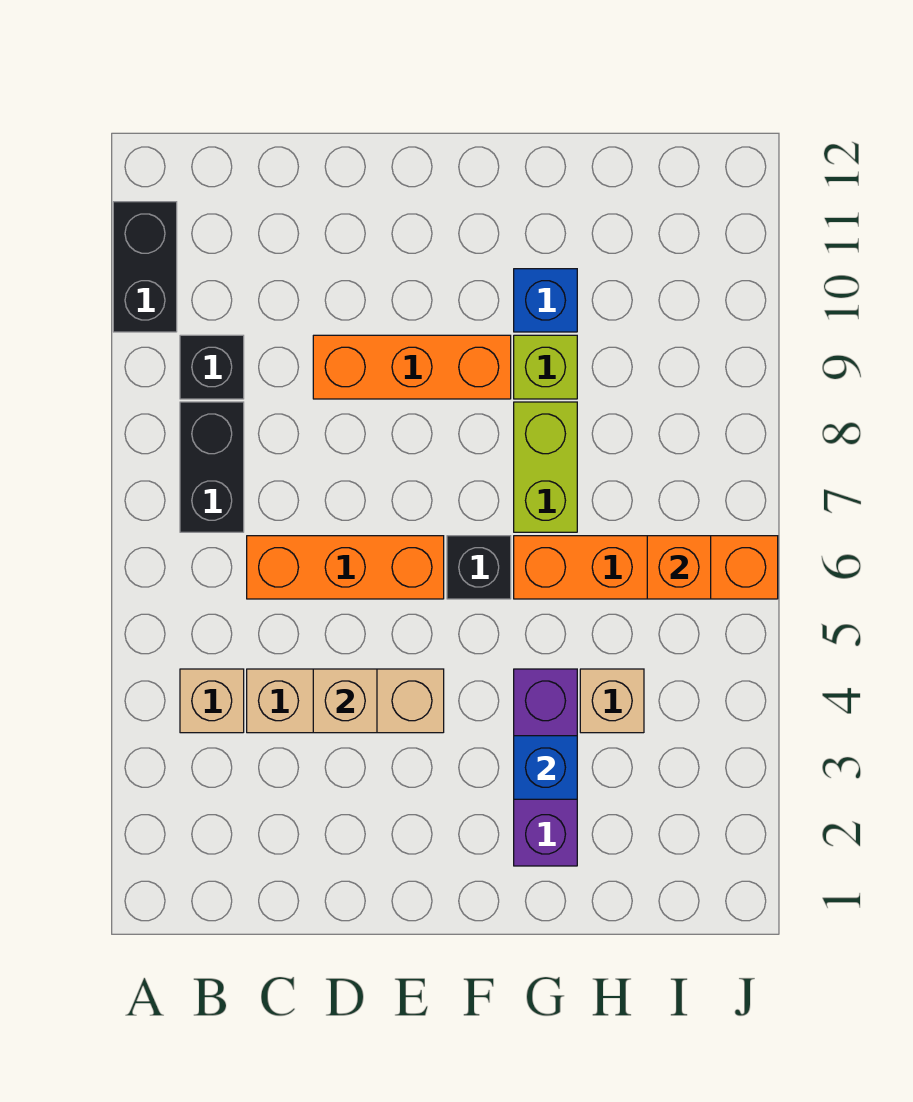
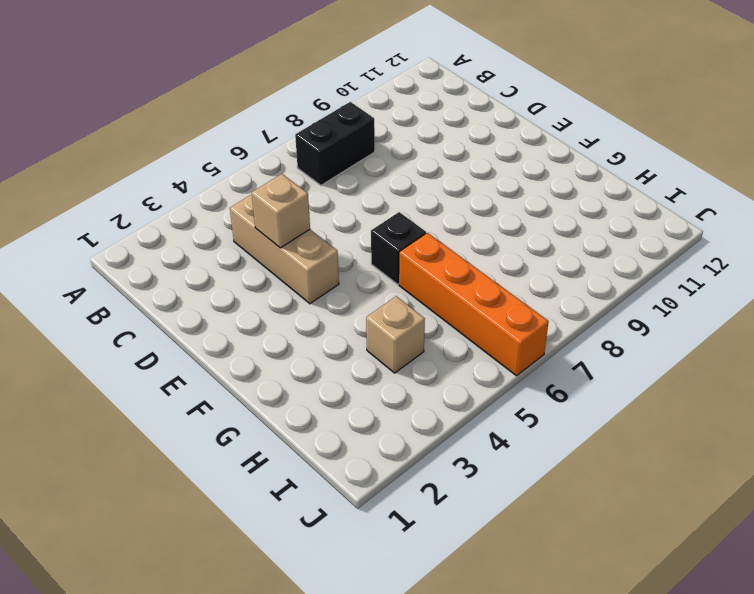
none -> black brick A10:A11 level 1
none -> tan brick B4 level 1
none -> black brick B9 level 1

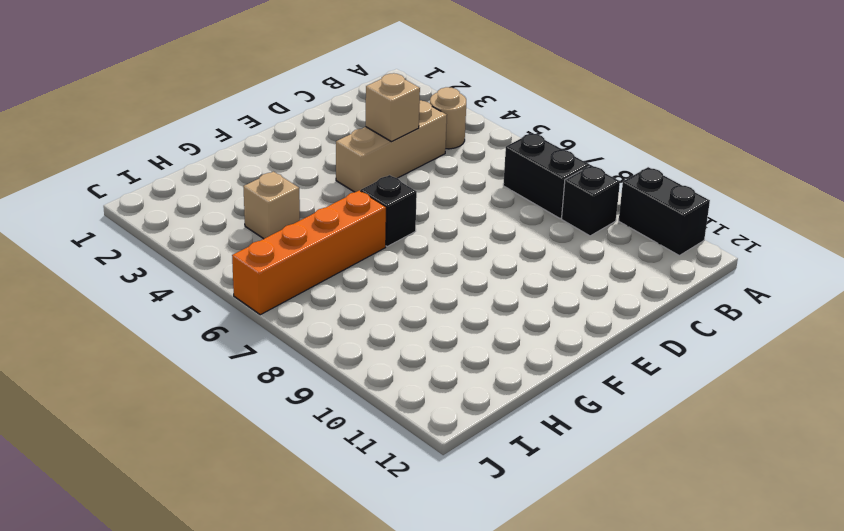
tan round brick B4 level 1 -> tan brick B4 level 1
none -> orange brick C6:E6 level 1
none -> orange brick D9:F9 level 1
none -> purple brick G2:G4 level 1

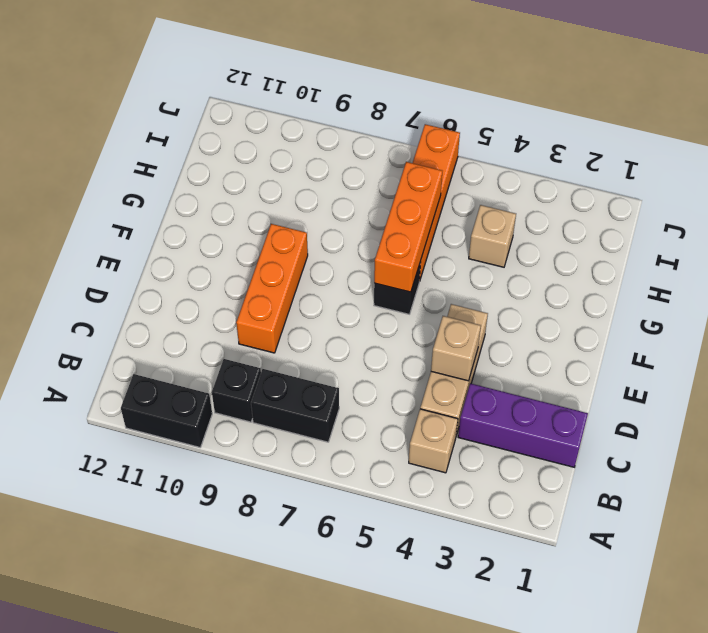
purple brick C1:C3 level 1 -> purple brick G2:G4 level 1
orange brick F6:H6 level 2 -> orange brick C6:E6 level 1
none -> lime brick G7:G8 level 1
none -> lime brick G9 level 1
none -> blue brick G10 level 1

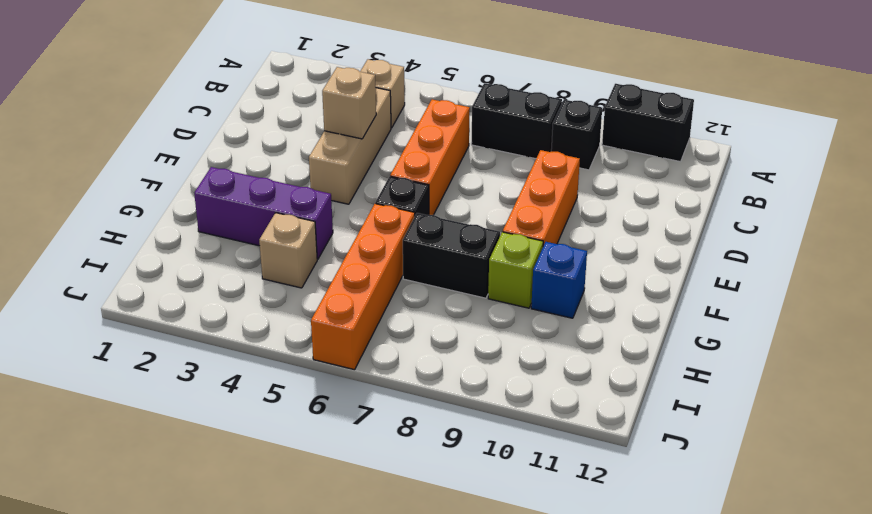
black brick G7:G8 level 1 -> lime brick G7:G8 level 1
none -> blue brick G3 level 2
none -> orange brick I6 level 2

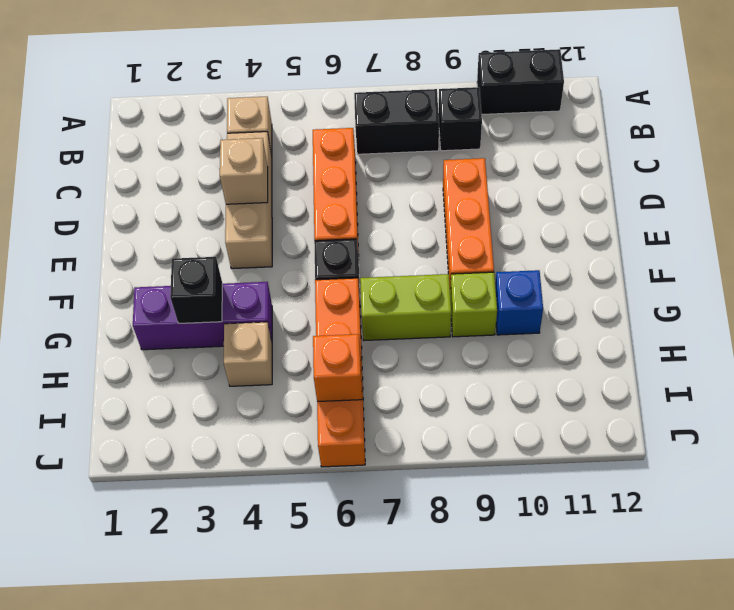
black brick G3 level 2 -> blue brick G3 level 2

